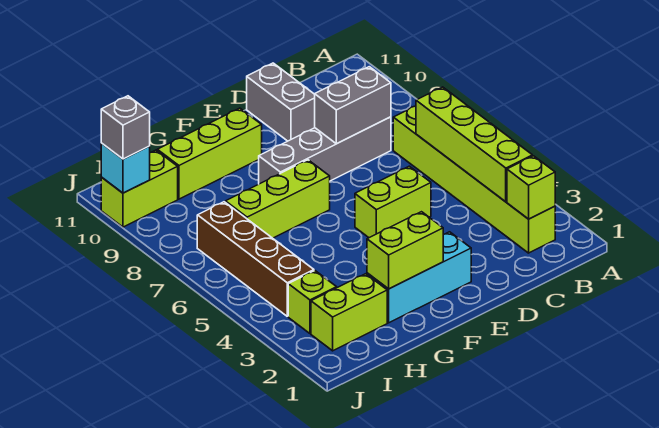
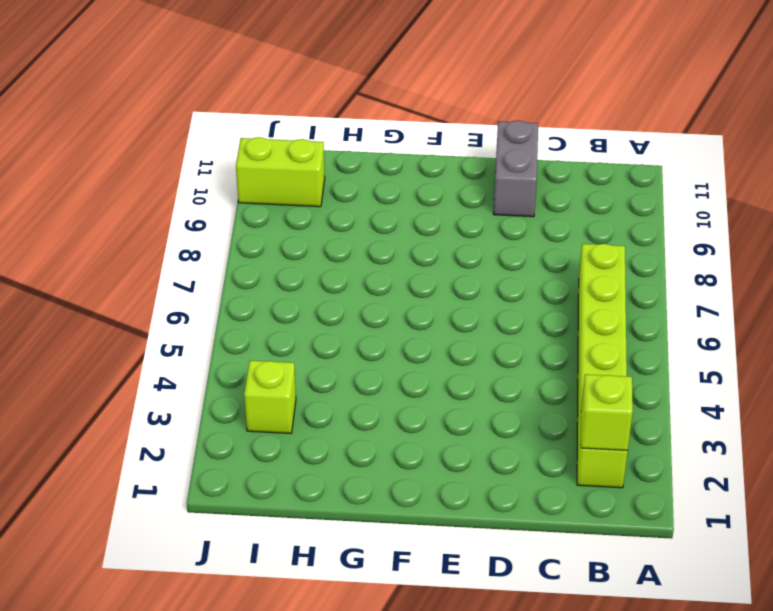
none -> grey brick C8:F8 level 1
none -> lime brick D5:E5 level 1
none -> cyan brick E2:G2 level 1

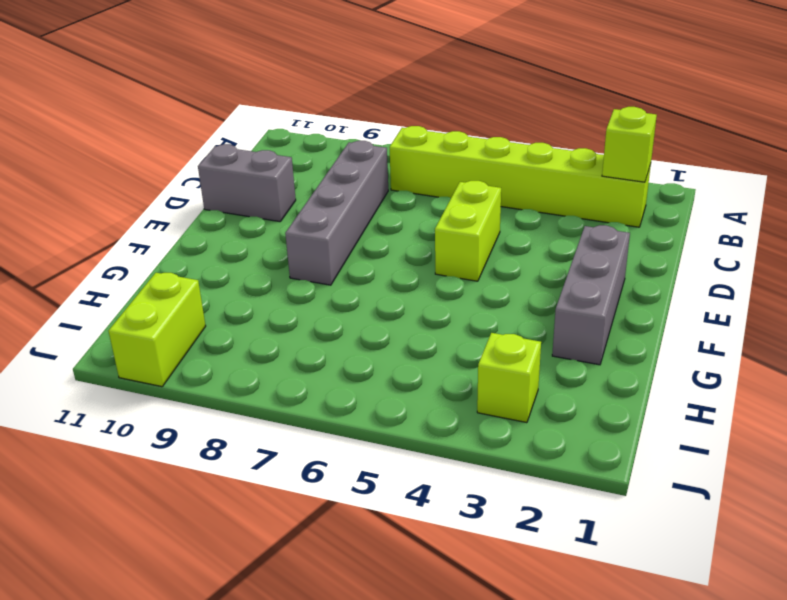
grey brick E2:G2 level 1 -> cyan brick E2:G2 level 1
none -> lime brick F7:H7 level 1
none -> lime brick F10:H10 level 1
none -> lime brick H2:I2 level 1

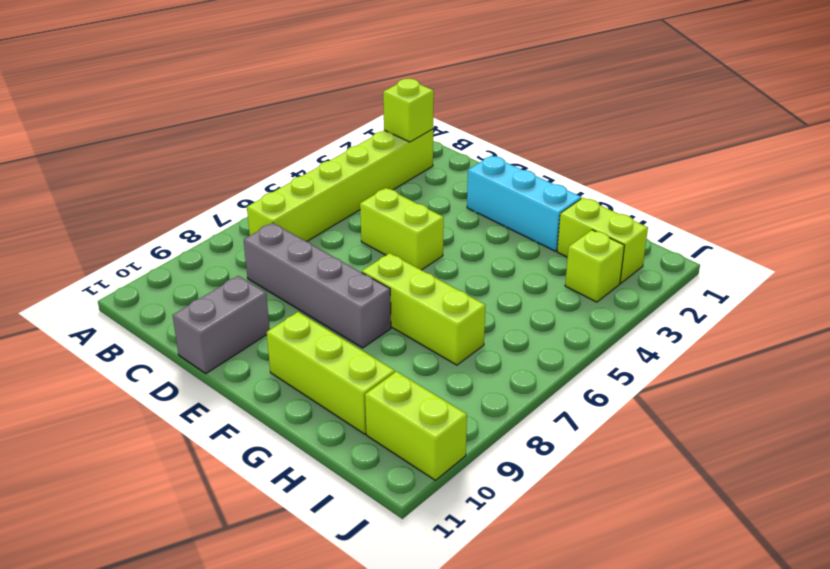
none -> brown brick I4:I7 level 1
none -> lime brick B3:B6 level 2
none -> grey brick C8:D8 level 2

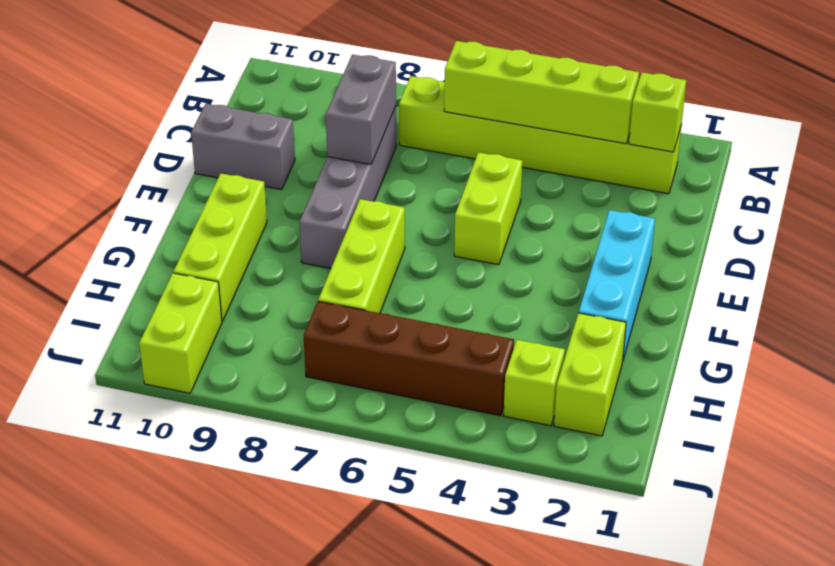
none -> lime brick F2:G2 level 2
none -> cyan brick J10 level 2
none -> grey brick J10 level 3

